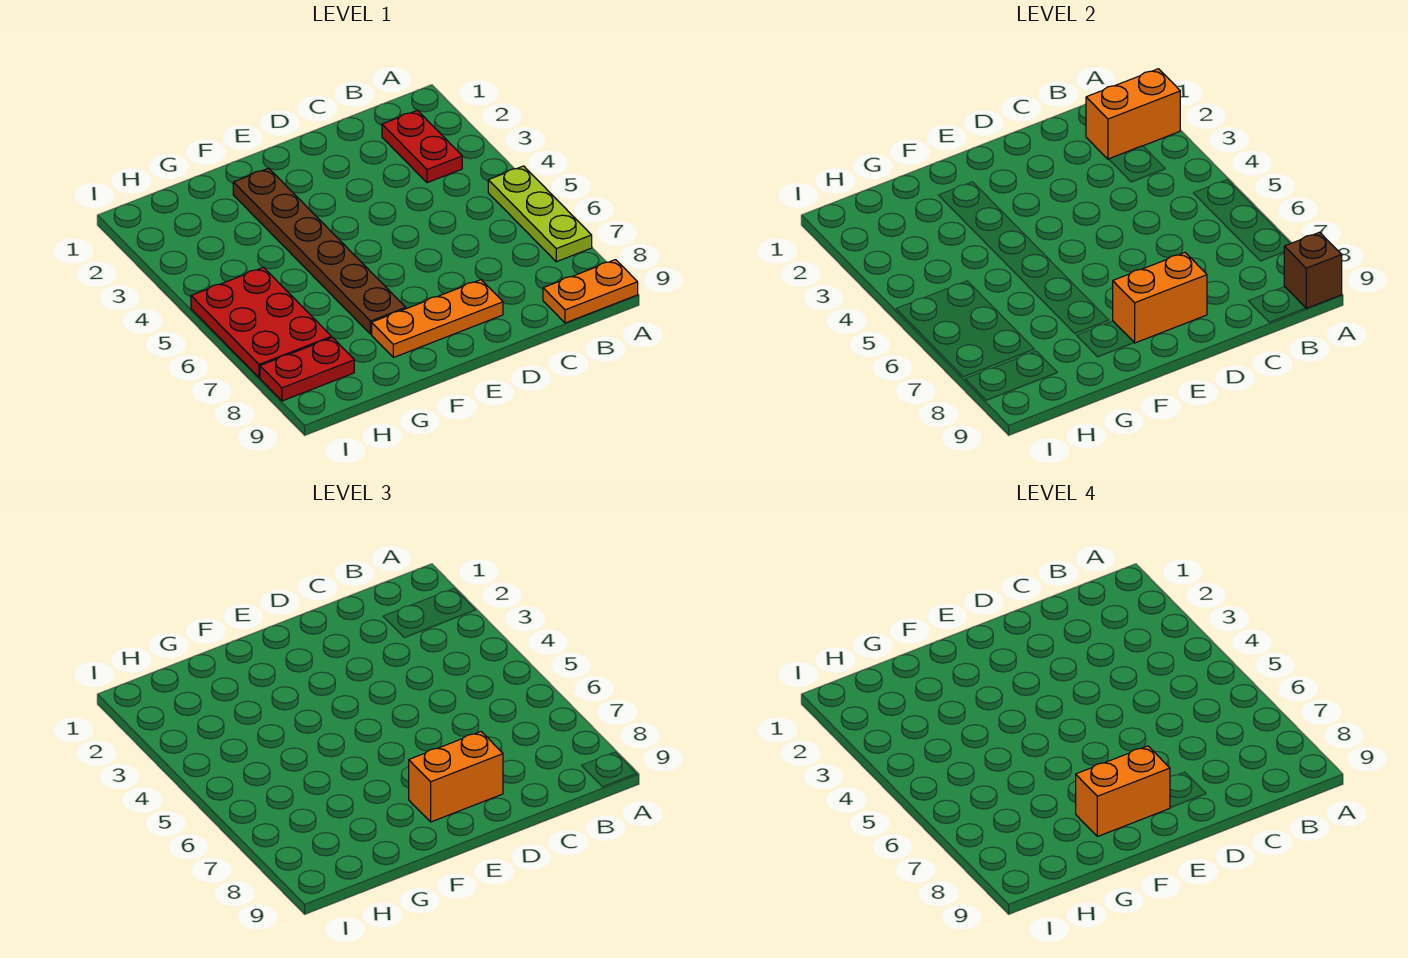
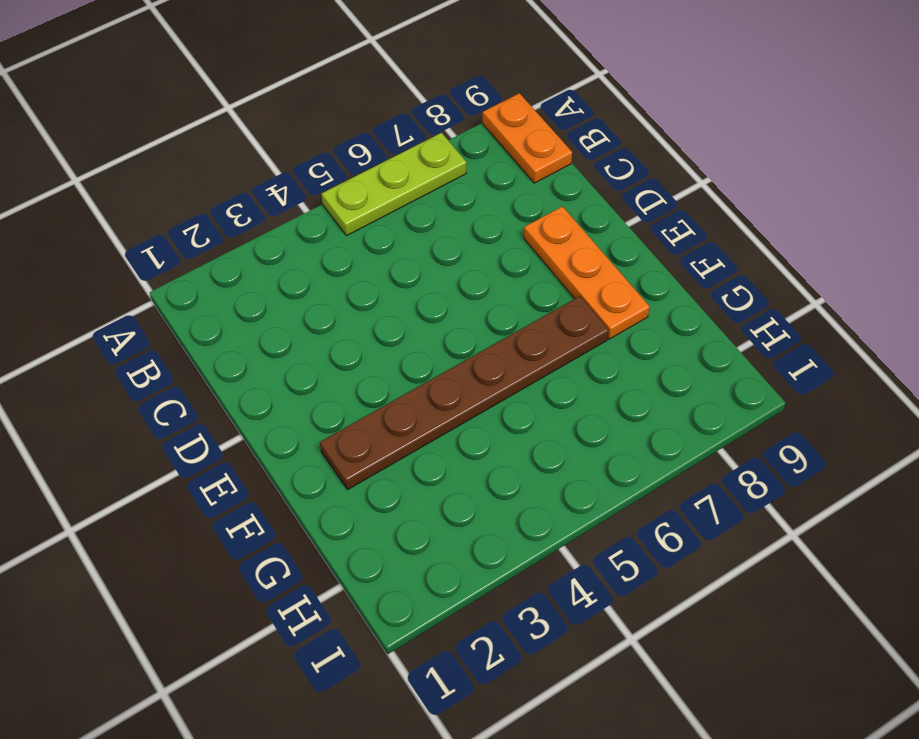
none -> red plate B2:B3 level 1
none -> red plate H5:I7 level 1
none -> red plate H8:I8 level 1

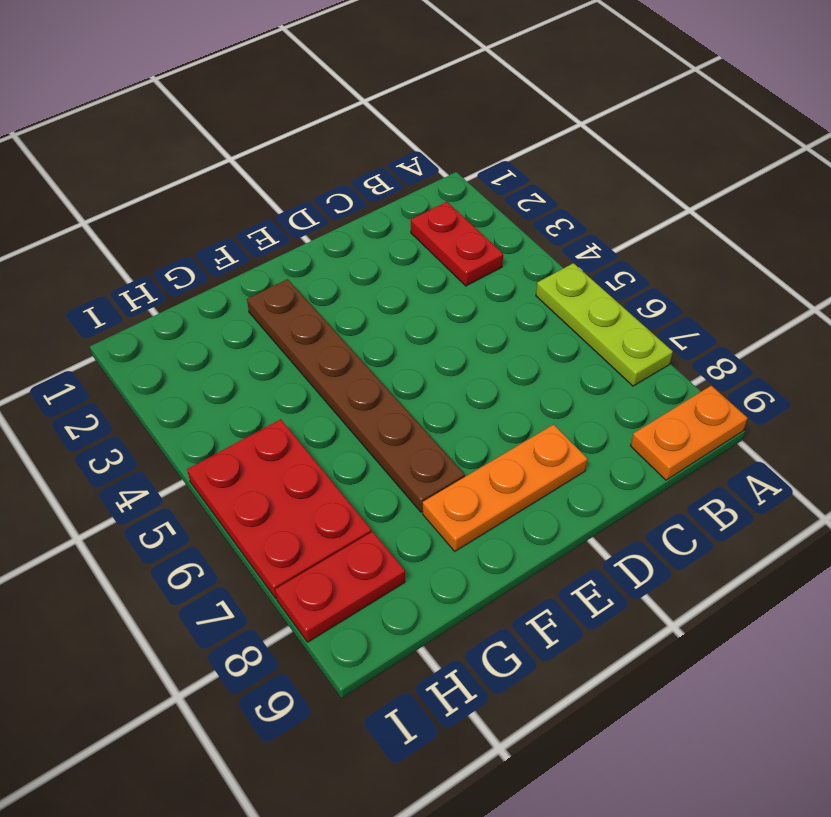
none -> orange brick A2:B2 level 2
none -> brown brick A9 level 2
none -> orange brick D8:E8 level 2

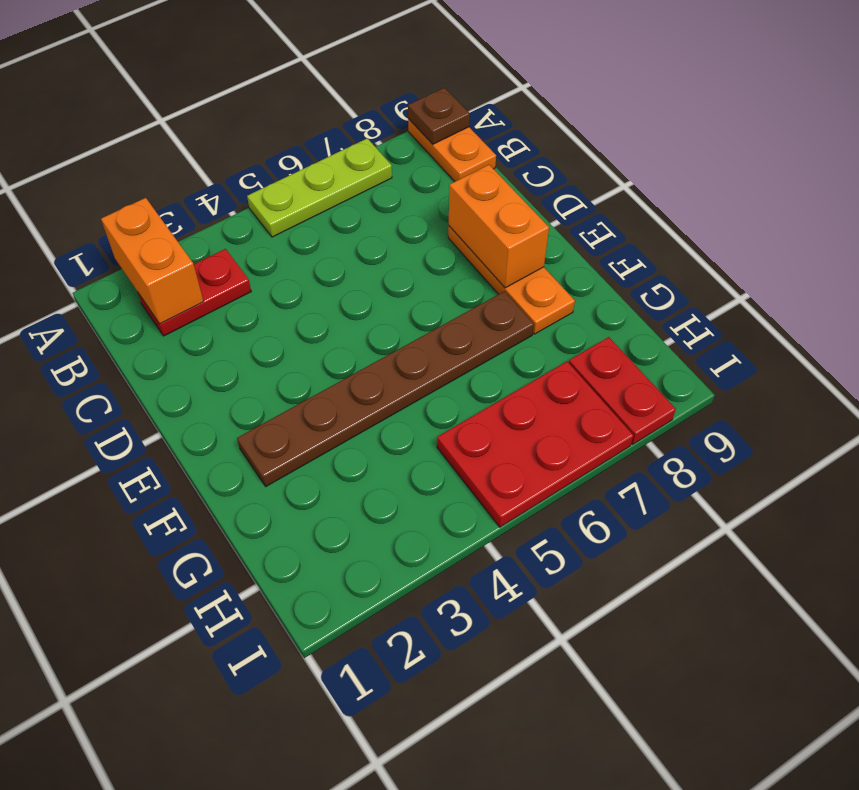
brown plate A9 level 2 -> brown brick A9 level 2
none -> orange brick D8:E8 level 3
none -> orange brick E8:F8 level 4

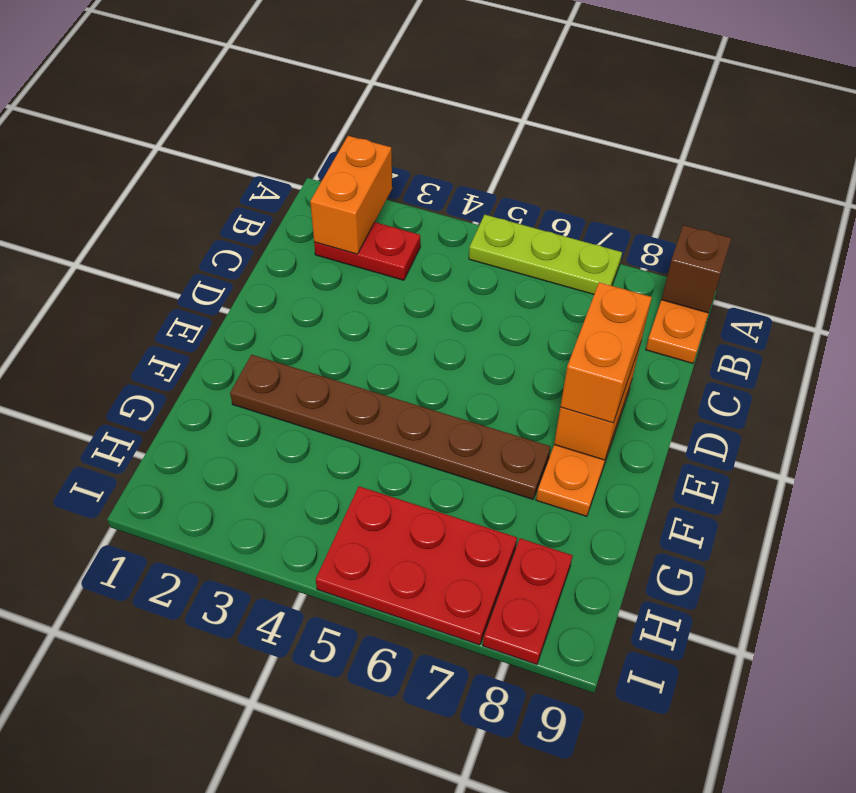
none -> orange brick E8:F8 level 4

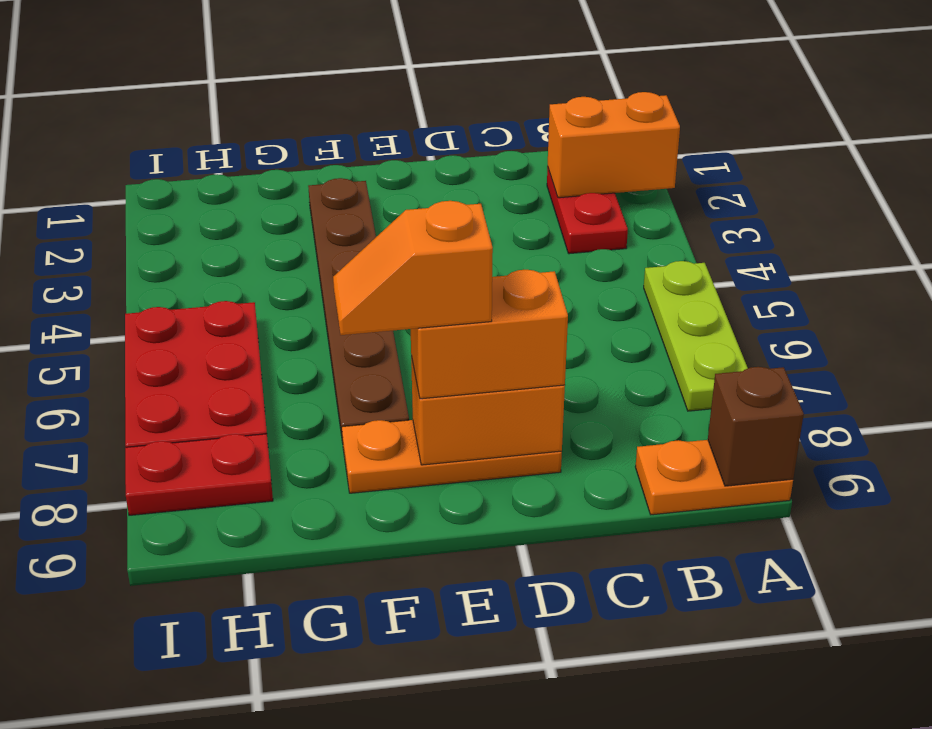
orange slope E8:F8 level 4 top E -> orange brick E8:F8 level 4

